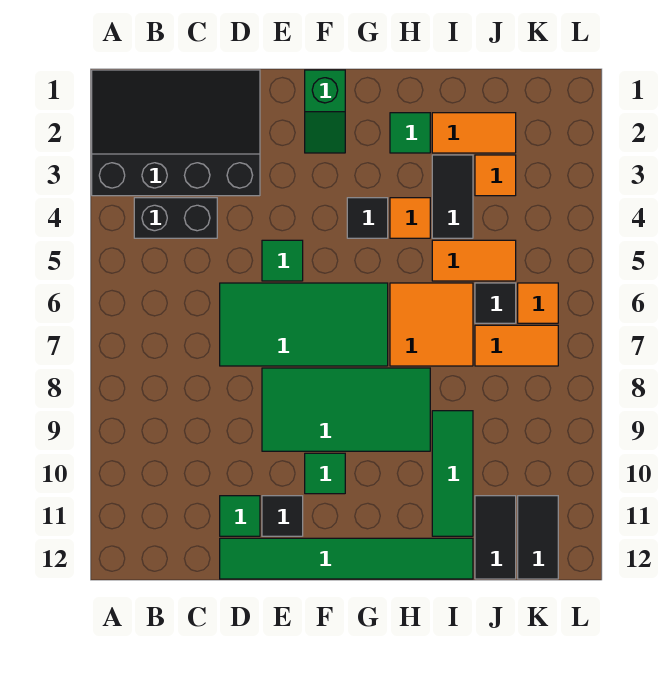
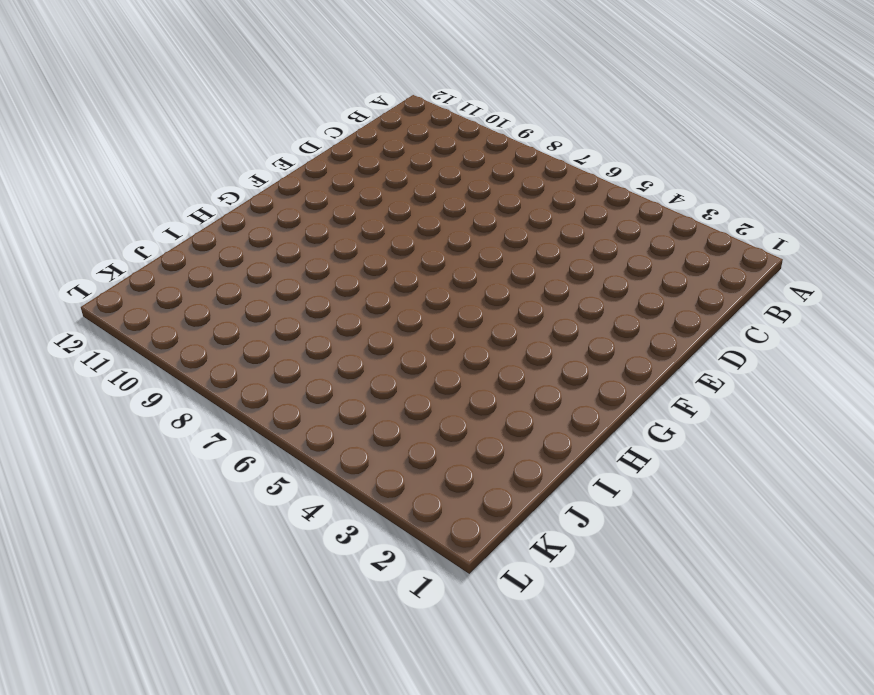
none -> black slope A1:D3 level 1 top 3
none -> black brick B4:C4 level 1
none -> green tile D6:G7 level 1

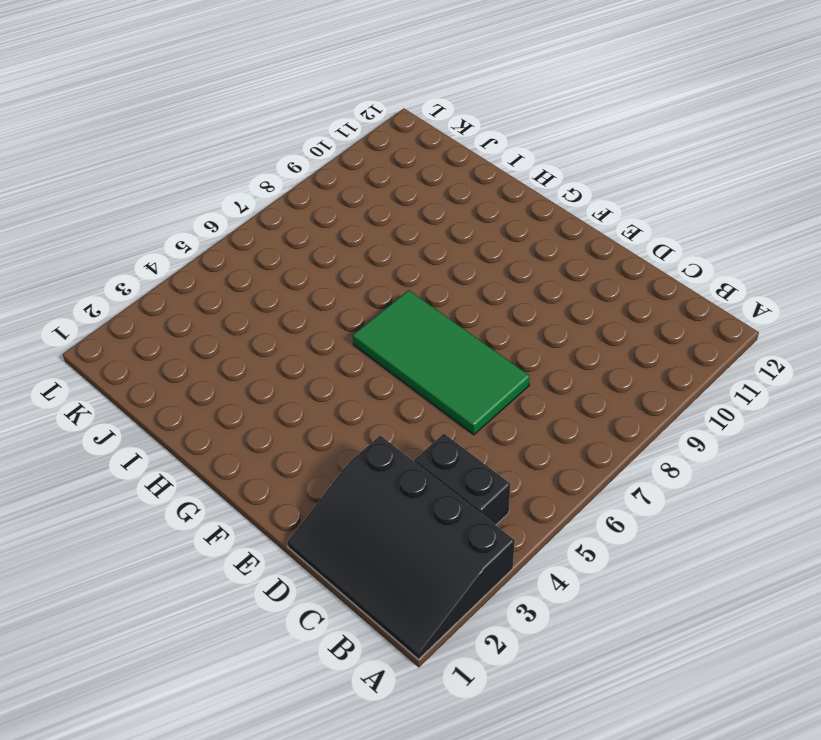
none -> green tile D11 level 1
none -> green tile D12:I12 level 1
none -> green tile E5 level 1

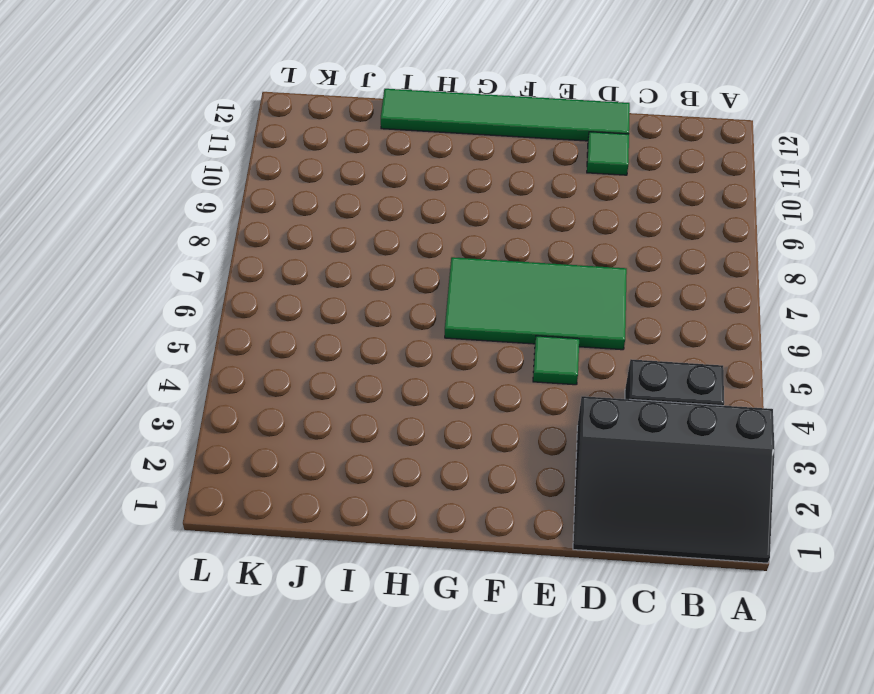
none -> green tile E8:H9 level 1
none -> black tile E11 level 1
none -> green slope F1:F2 level 1 top 1

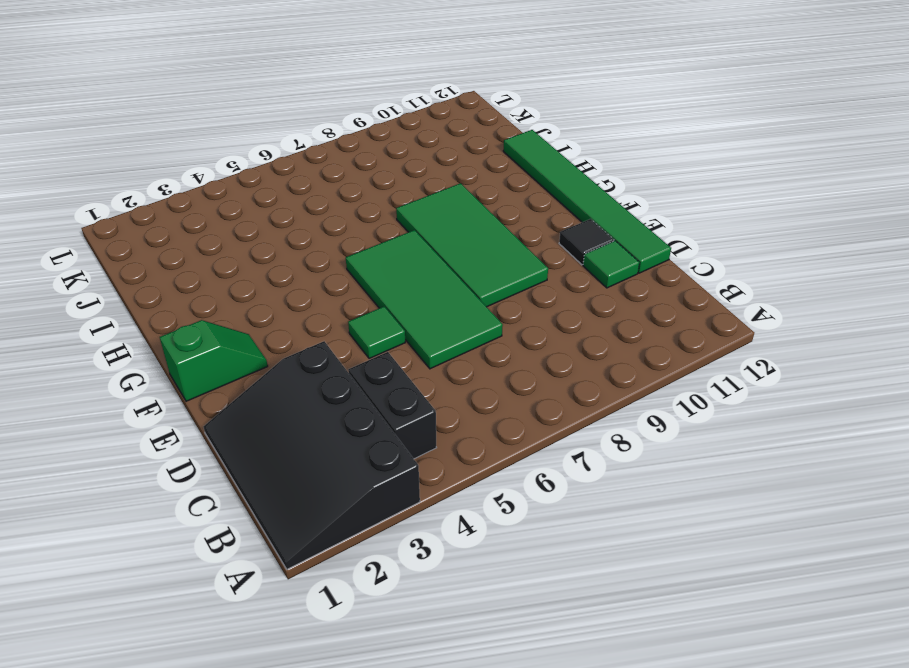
none -> green tile F10 level 1
none -> black tile G4 level 1
none -> green tile H2 level 1

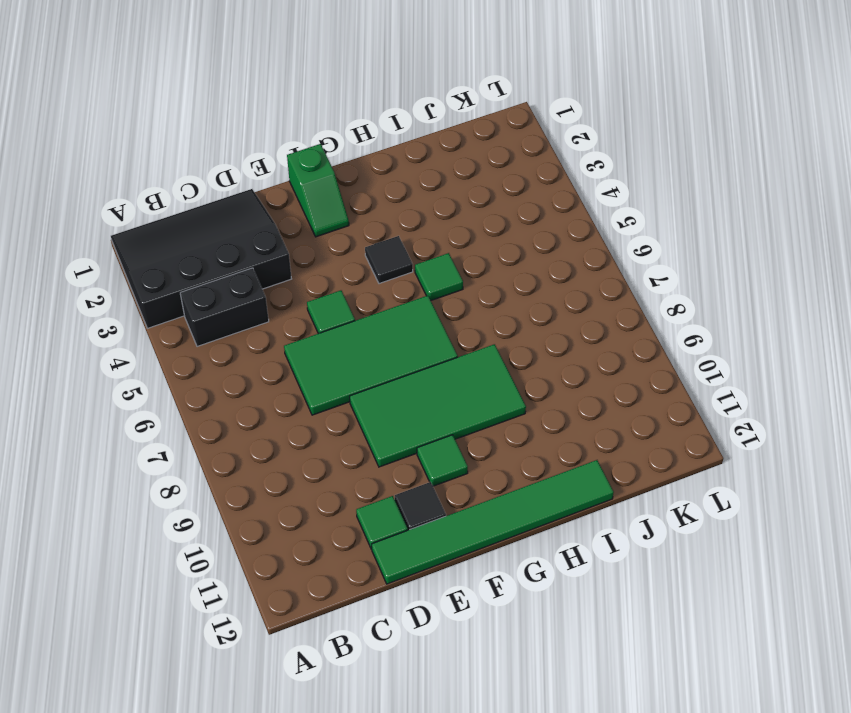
green tile H5 level 1 -> green tile H2 level 1
none -> orange tile H4 level 1
none -> orange tile H6:I7 level 1
none -> orange tile I2:J2 level 1

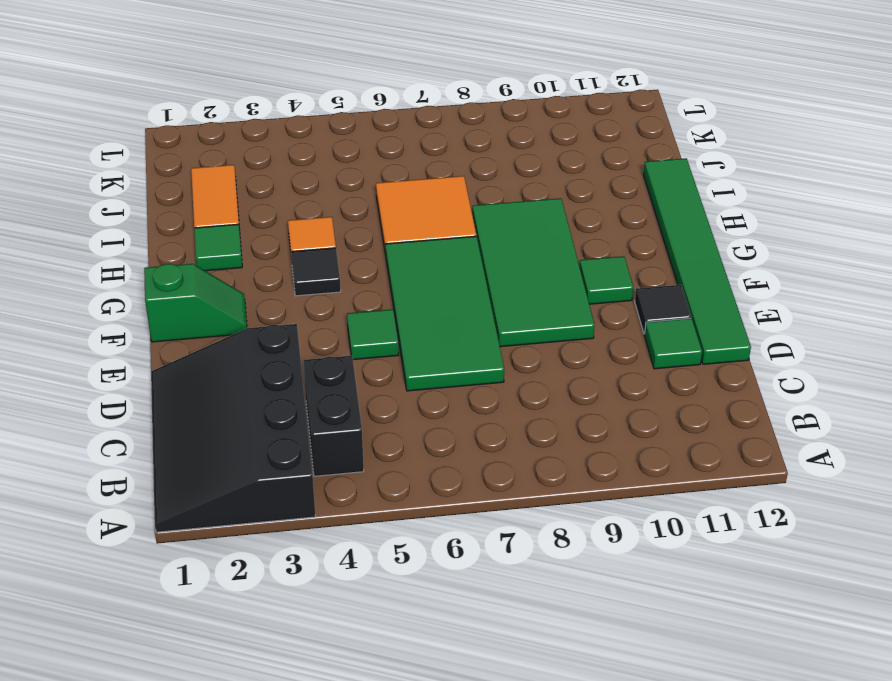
none -> black tile I3:I4 level 1
none -> orange tile I5:J5 level 1
none -> green tile I9:I11 level 1

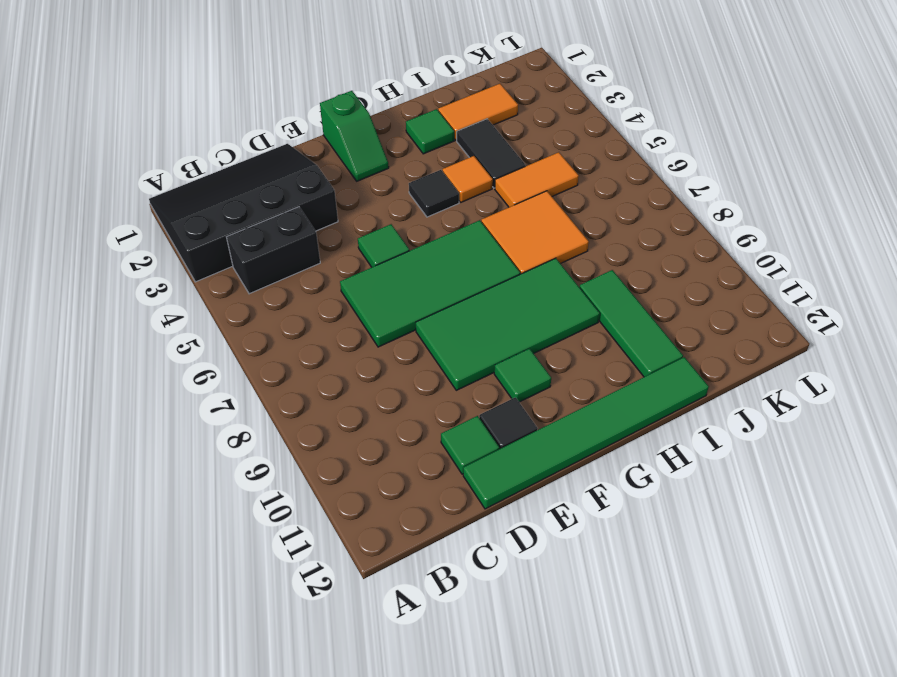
none -> orange tile J3 level 1
none -> black tile J6 level 1
none -> orange tile J7:K7 level 1

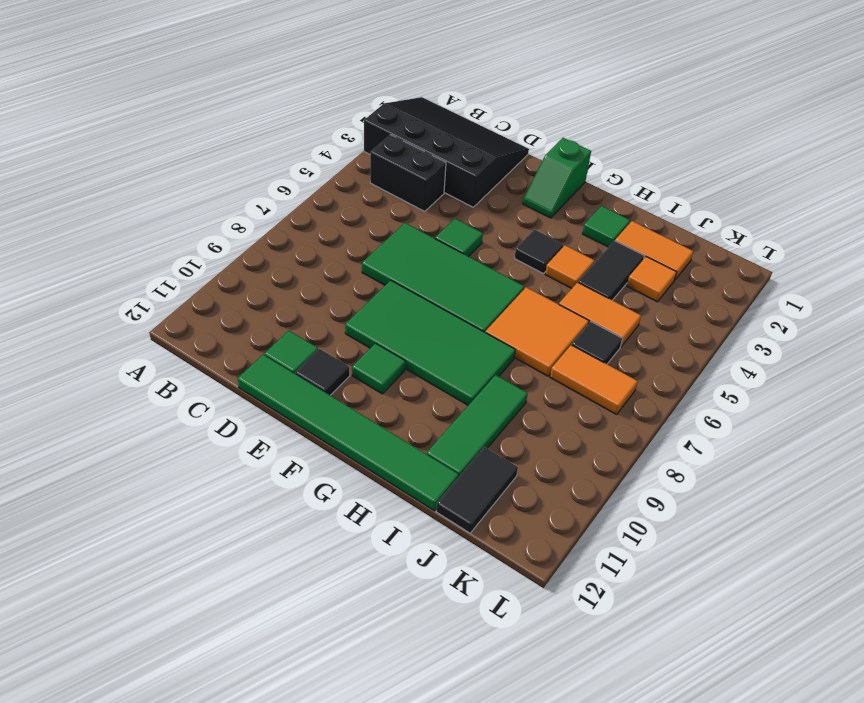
none -> orange tile K6 level 1
none -> black tile K11:K12 level 1

